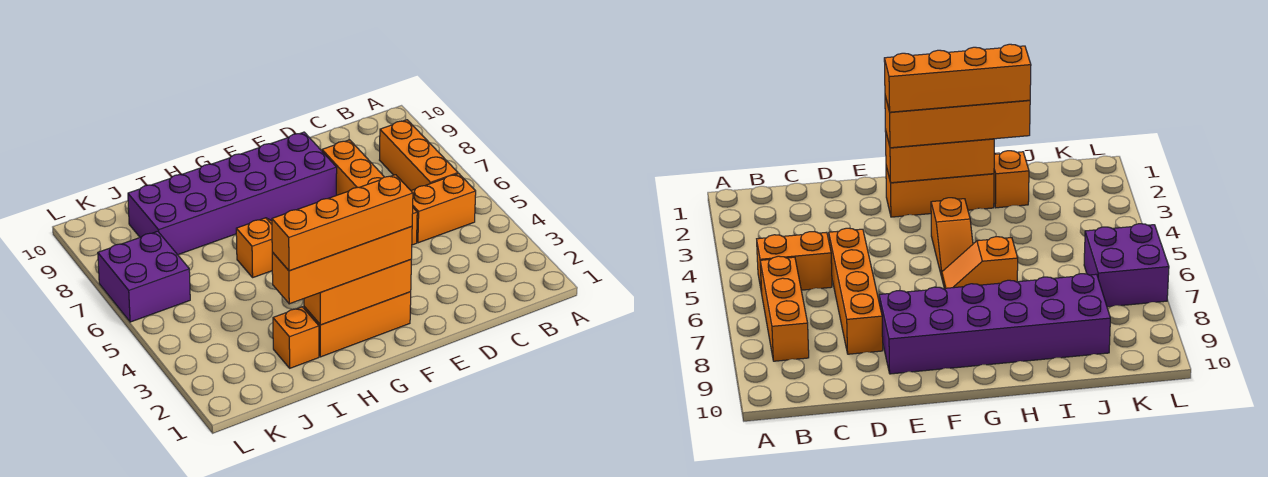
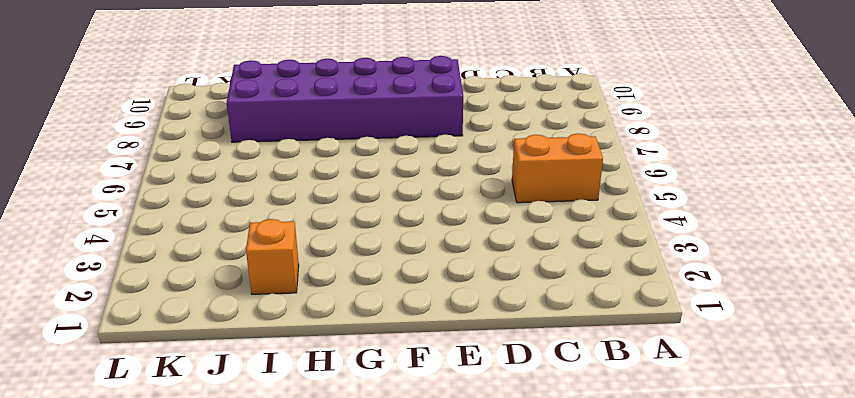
none -> orange brick B6:B8 level 1
none -> orange brick D5:D8 level 1
none -> orange brick F2:H2 level 1

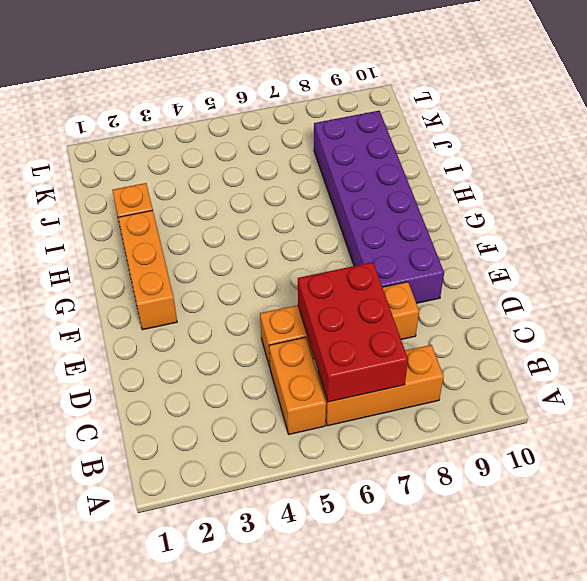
red brick B6:D7 level 2 -> none
none -> orange slope G4:G5 level 1 top 4
none -> orange slope G6:H6 level 1 top H
none -> purple brick K6:L7 level 1

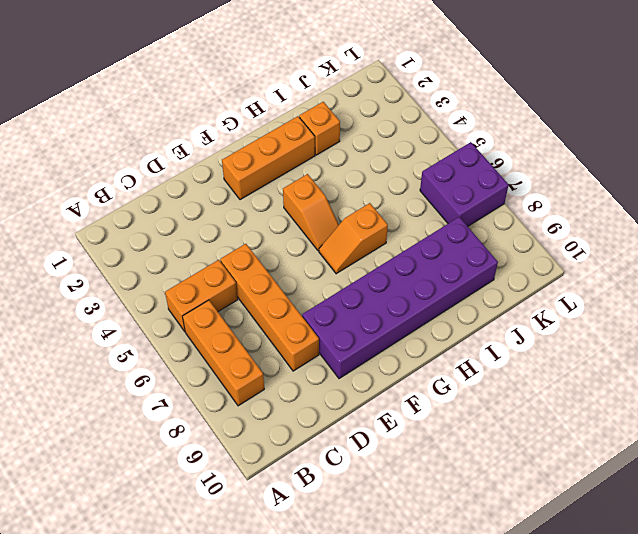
none -> orange brick F2:H2 level 2
none -> orange brick F2:I2 level 3
none -> orange brick F2:I2 level 4

